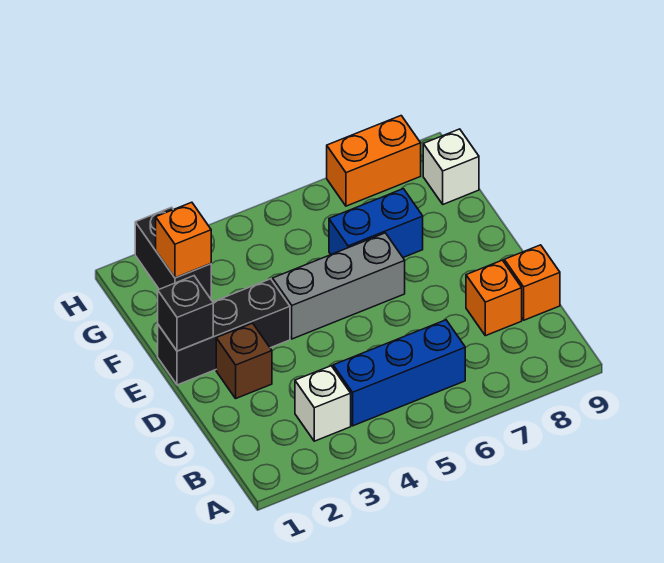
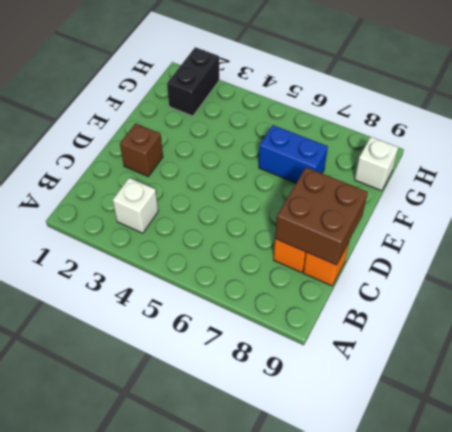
brown brick C8:D9 level 2 -> none
none -> blue brick B4:B6 level 1
none -> black brick E1:E3 level 1
none -> grey brick E4:E6 level 1

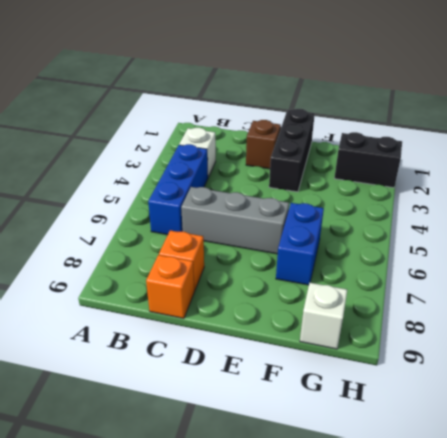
grey brick C6:E6 level 1 -> grey brick E4:E6 level 1
none -> orange brick H7:H8 level 1
none -> black brick E1 level 2
none -> orange brick G2 level 2

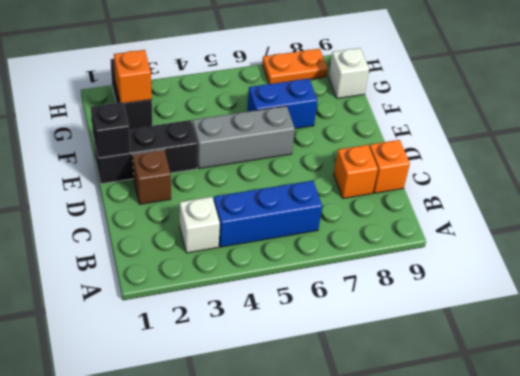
orange plate H7:H8 level 1 -> orange brick H7:H8 level 1

